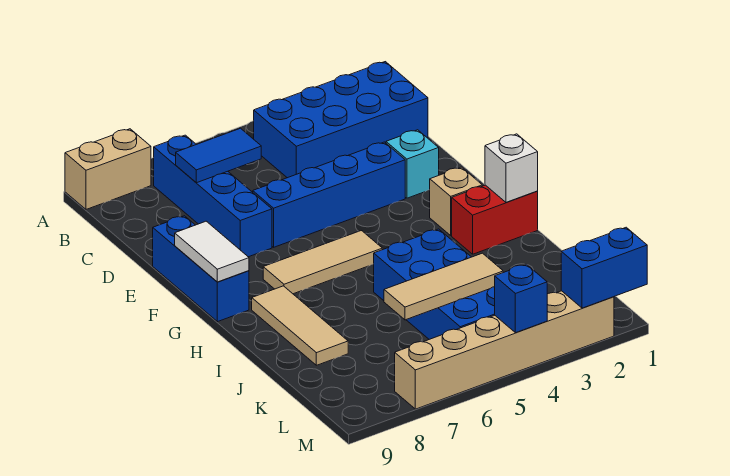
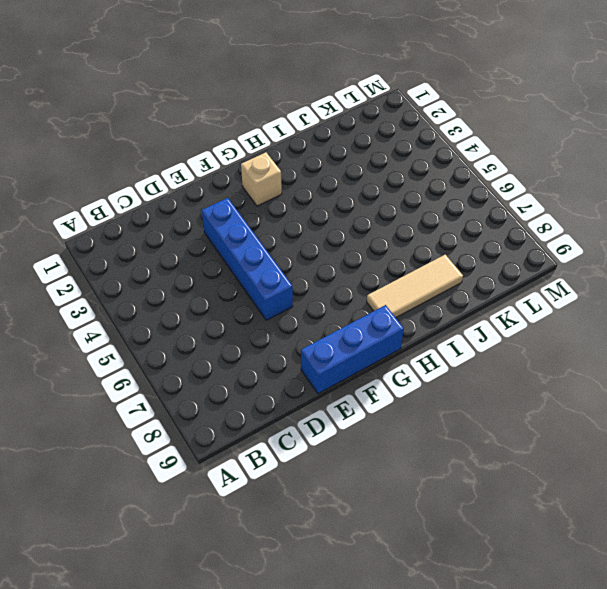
none -> tan brick A8:A9 level 1
none -> blue brick B1:C4 level 1
none -> blue brick B7:E7 level 1

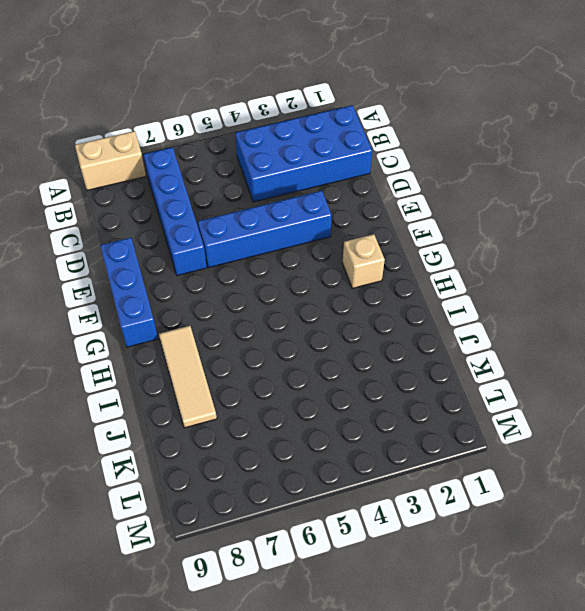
none -> cyan brick E2 level 1
none -> tan tile G5:G7 level 1
none -> red brick H1:H2 level 1

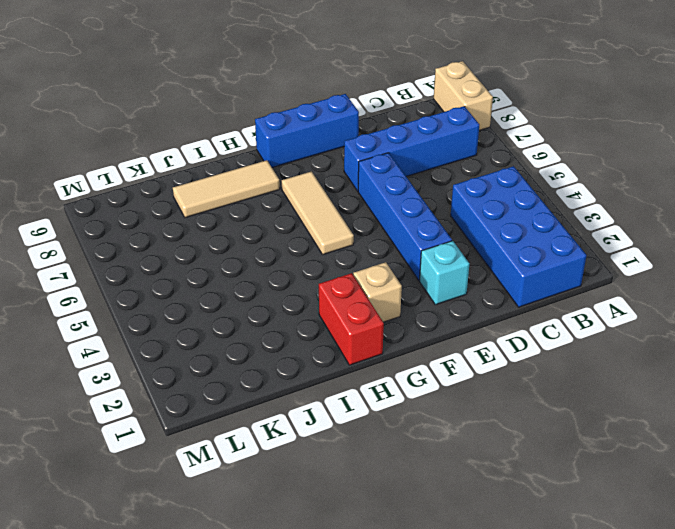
none -> blue brick I4:L5 level 1
none -> tan brick M2:M7 level 1
none -> blue tile C6:C7 level 2

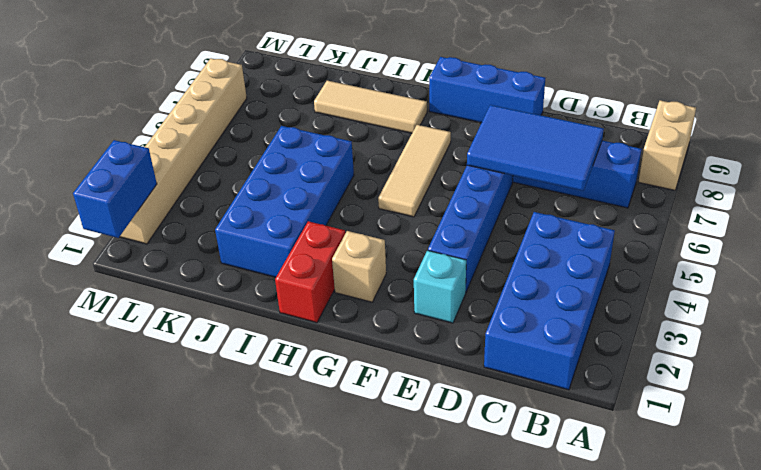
blue tile C6:E7 level 2 -> blue tile C6:C7 level 2
blue brick I2:J5 level 1 -> blue brick I4:L5 level 1
none -> white tile F9:G9 level 2
none -> white brick H1 level 2
none -> tan tile K4:K6 level 2

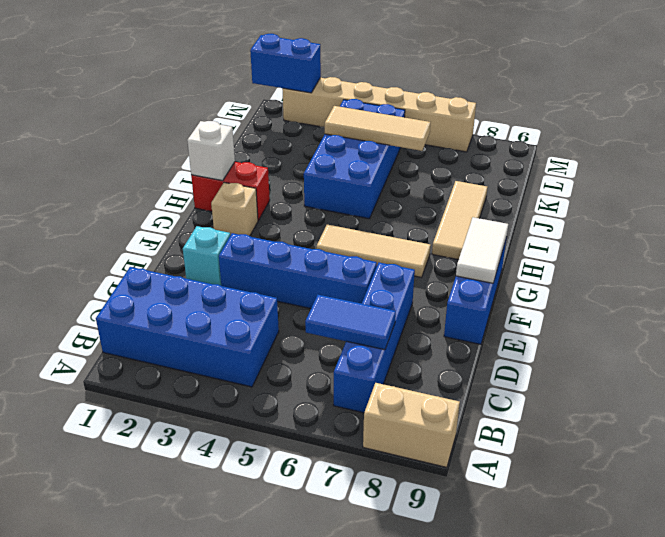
none -> blue brick M4 level 2

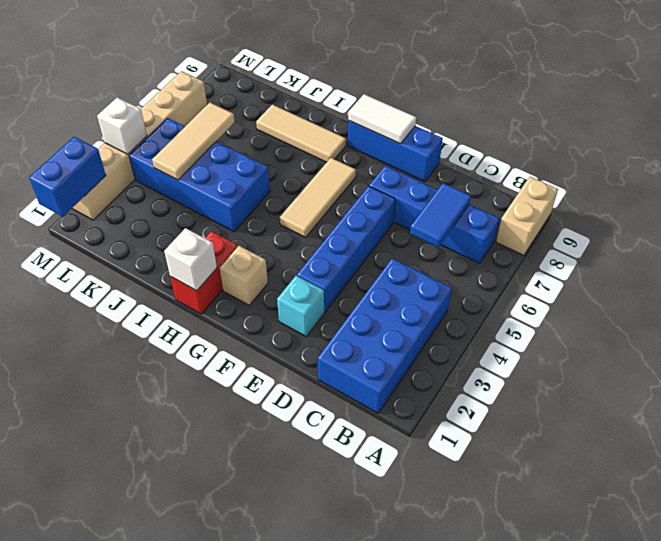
white brick M4 level 2 -> blue brick M4 level 2

